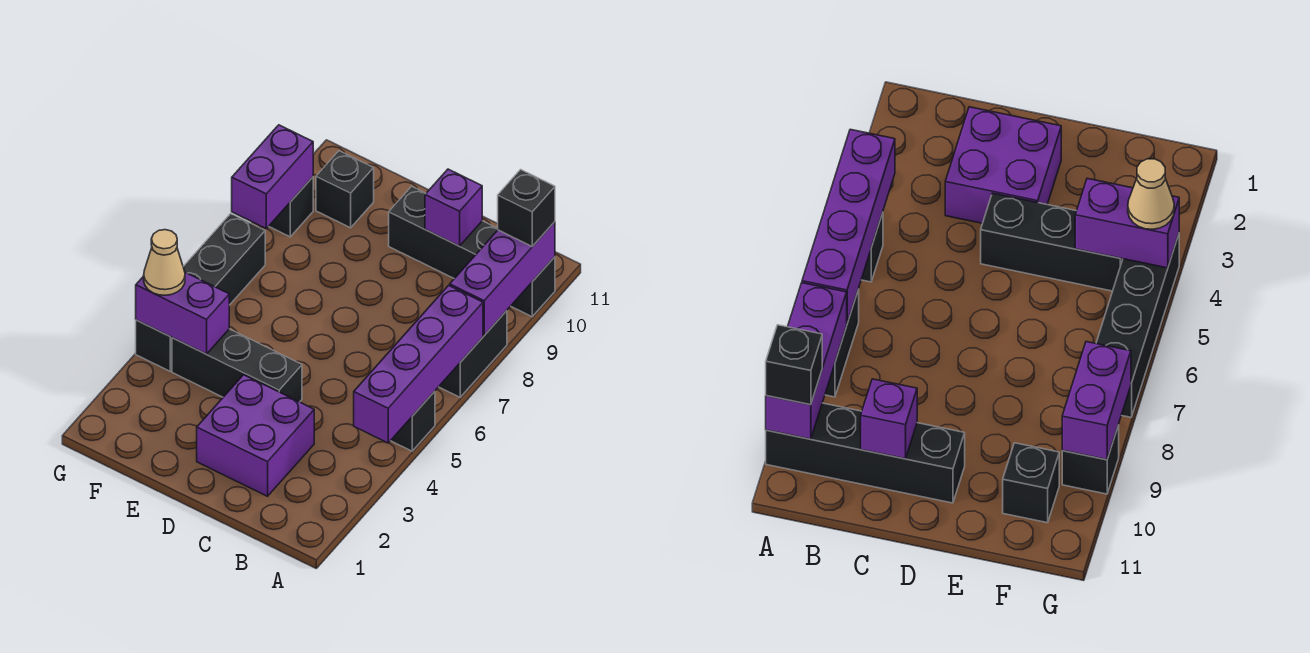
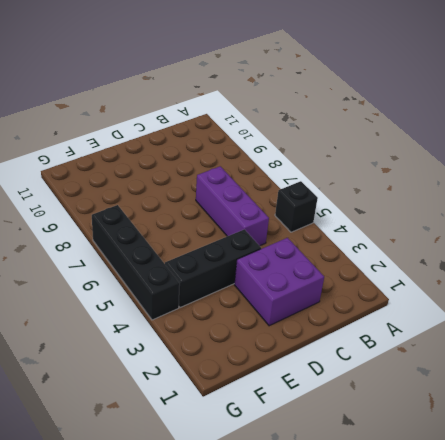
purple brick C5:C7 level 1 -> purple brick A8:A10 level 2
none -> black brick A7:A8 level 1
none -> black brick A10:D10 level 1
none -> black brick F10 level 1

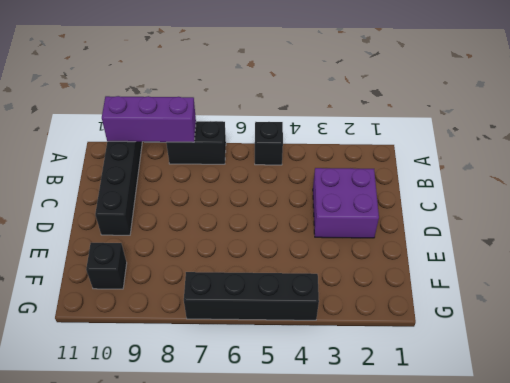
none -> black brick D4:F4 level 1
none -> black brick G9 level 1
none -> purple brick A4:A7 level 2

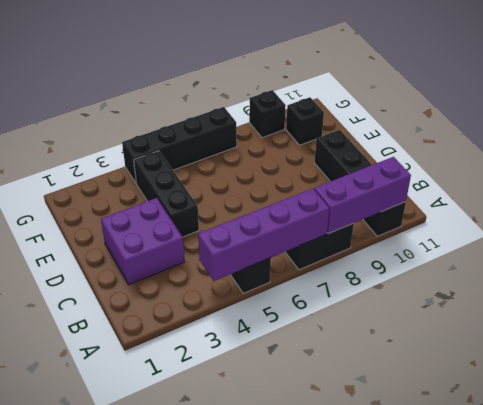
none -> purple brick C10 level 2
none -> purple brick F4:G4 level 2
none -> purple brick G8:G9 level 2

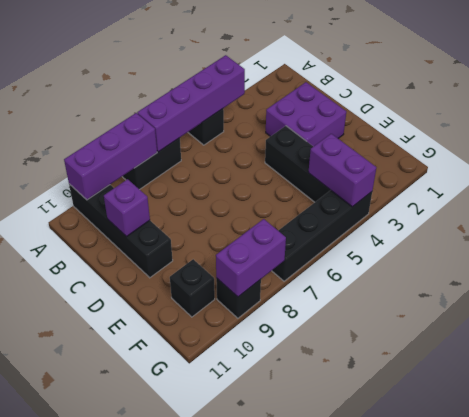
none -> black brick A10 level 3
none -> tan cone G4 level 3

